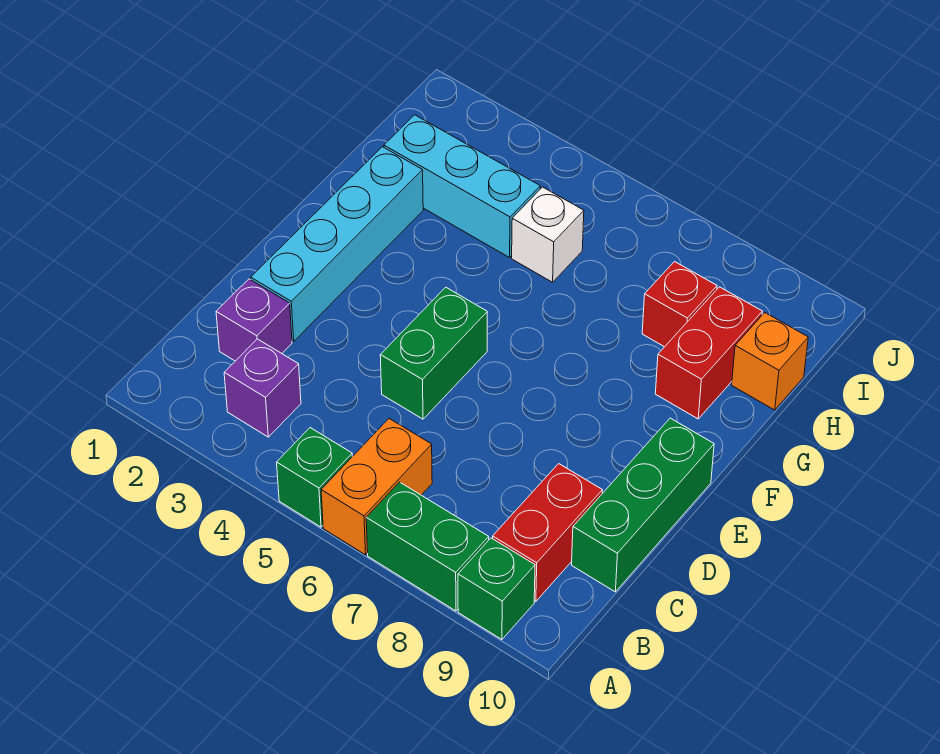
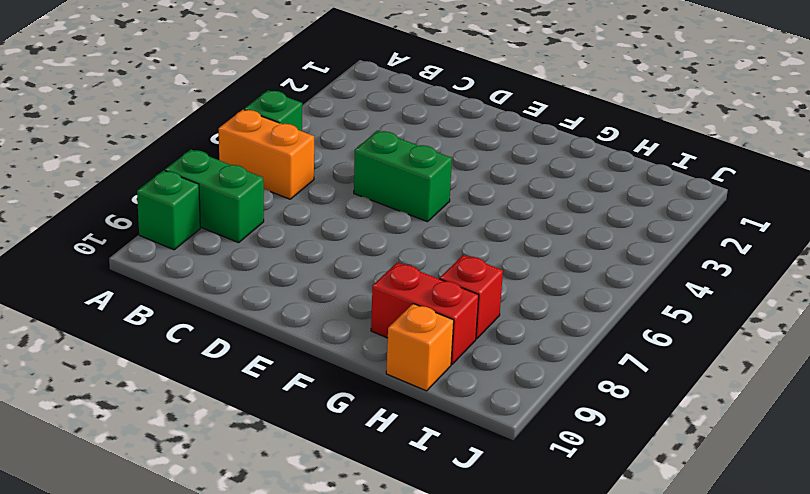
green brick A8:B8 level 1 -> green brick A7:A8 level 1
none -> purple brick B3 level 1
none -> red brick B9:C9 level 1
none -> purple brick C2 level 1

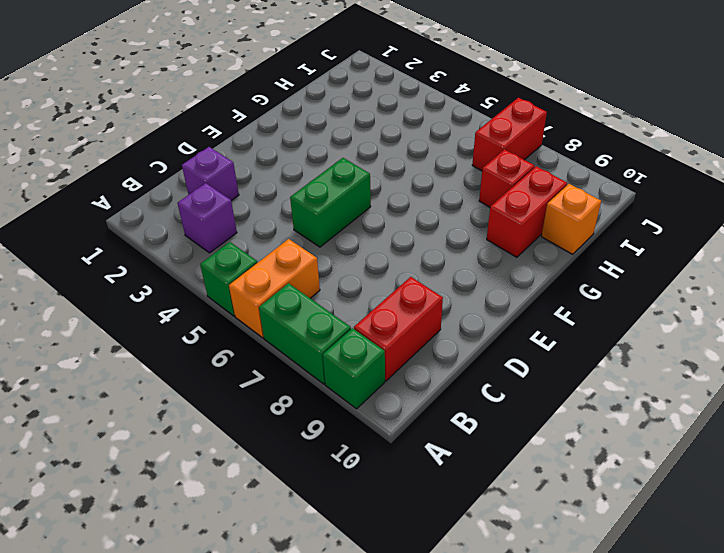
red brick I7:J7 level 1 -> none
none -> green brick C10:E10 level 1
none -> cyan brick D2:G2 level 1
none -> cyan brick H2:H4 level 1

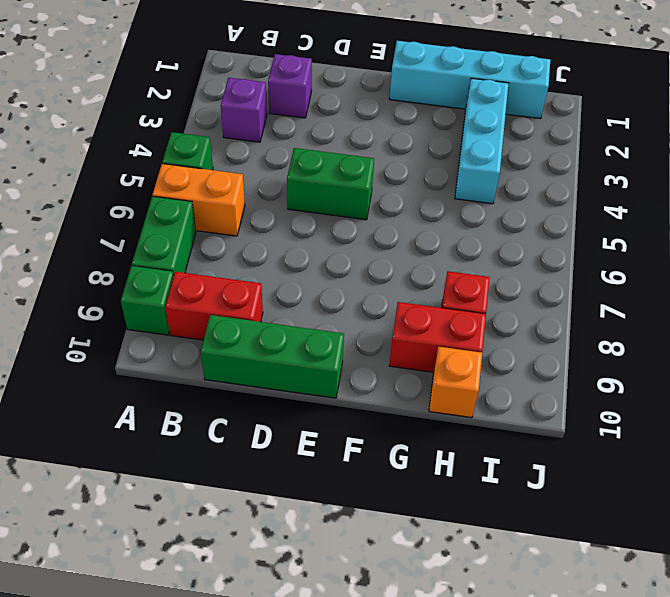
cyan brick F1:I1 level 1 -> cyan brick D2:G2 level 1
none -> white brick H5 level 1

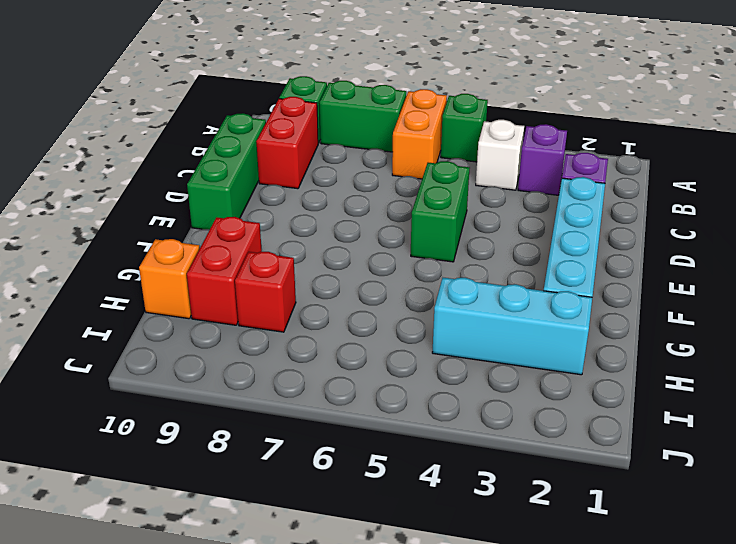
white brick B4 level 1 -> white brick H5 level 1

